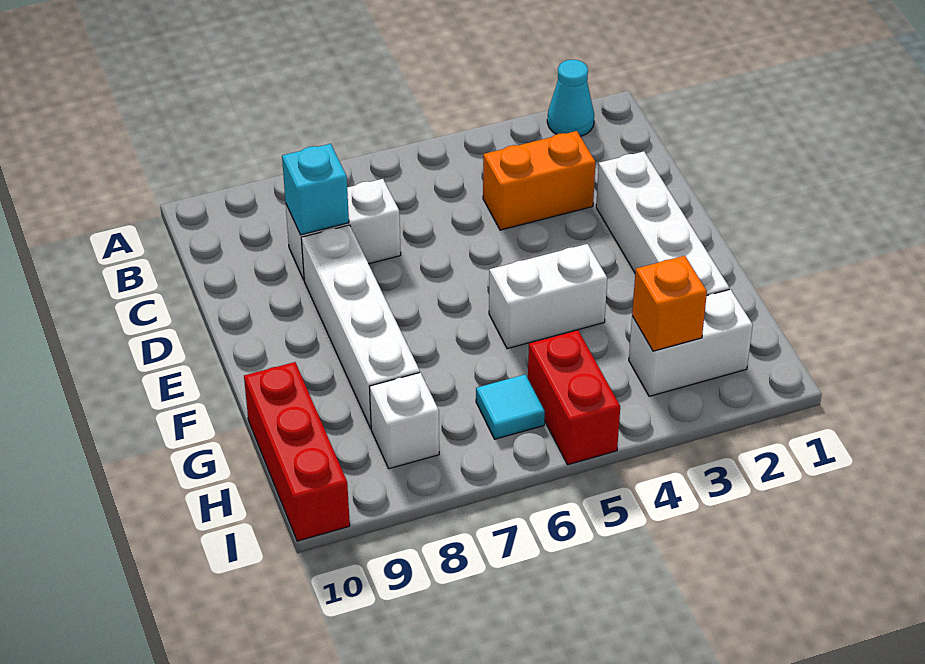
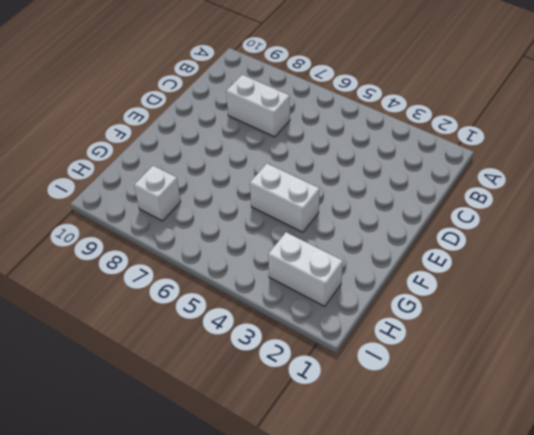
none -> cyan cone A2 level 1
none -> orange brick C3:C4 level 1
none -> white brick D2:G2 level 1

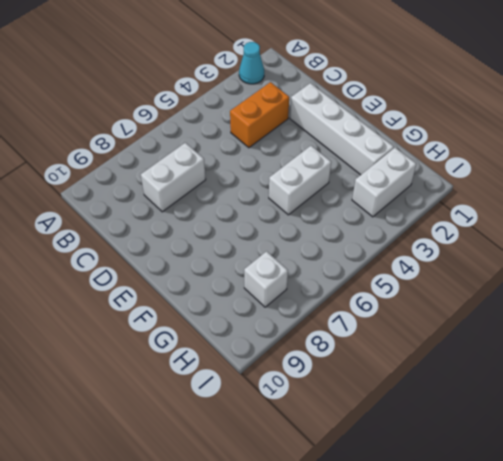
none -> white brick D8:G8 level 1
none -> red brick G10:I10 level 1
none -> red brick H5:I5 level 1

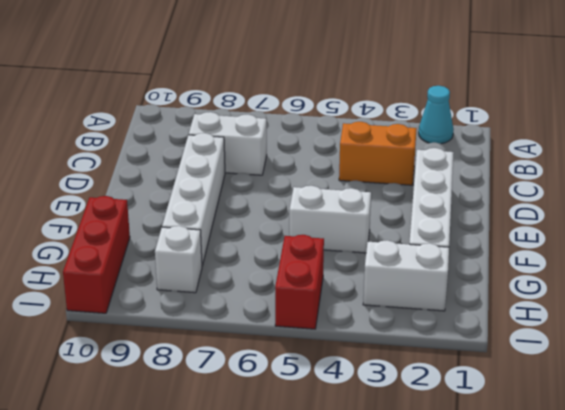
none -> cyan tile H6 level 1
none -> cyan brick C8 level 2
none -> orange brick H3 level 2

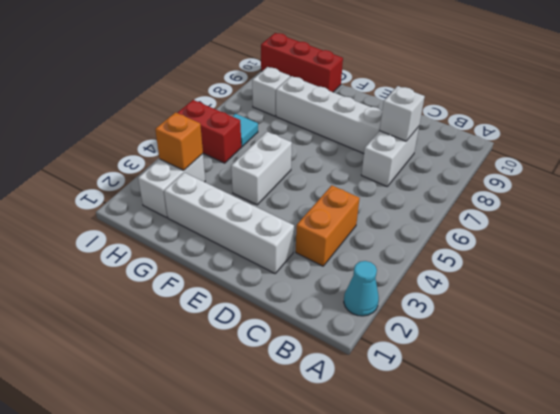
white brick C8 level 2 -> cyan brick C8 level 2

